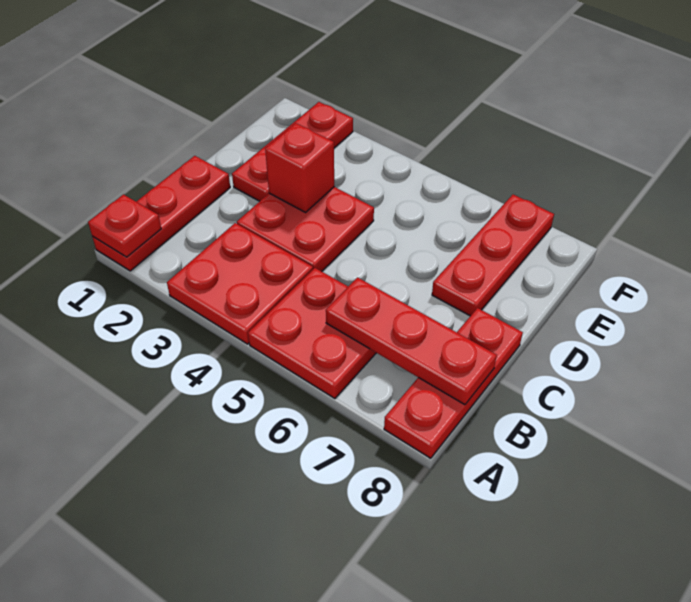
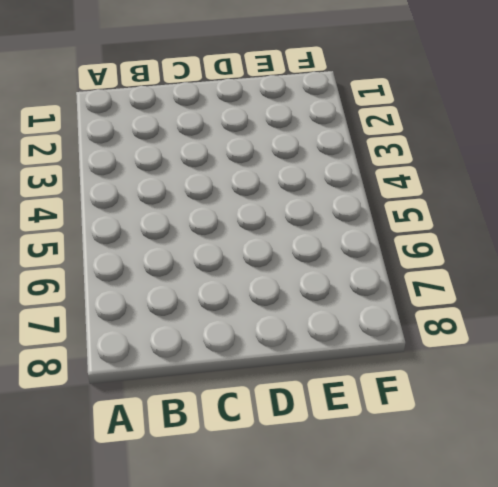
none -> red plate A1:C1 level 1
none -> red plate A3:B4 level 1

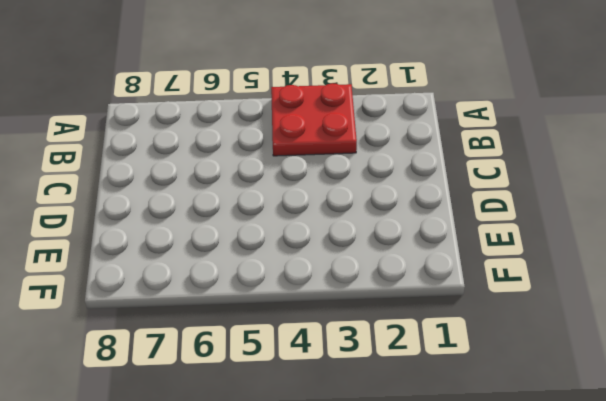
none -> red plate A1:C1 level 1
none -> red plate A5:B6 level 1

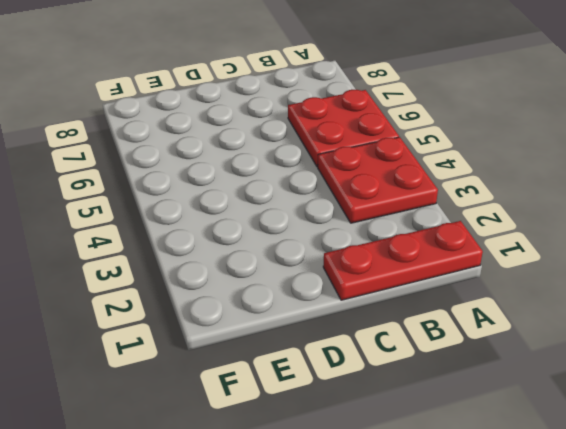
none -> red plate A8:C8 level 1
none -> red plate C3:D4 level 1

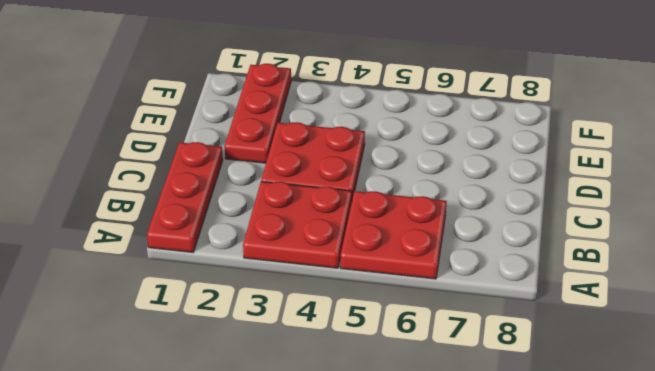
none -> red plate A8:C8 level 1
none -> red plate D7:F7 level 1

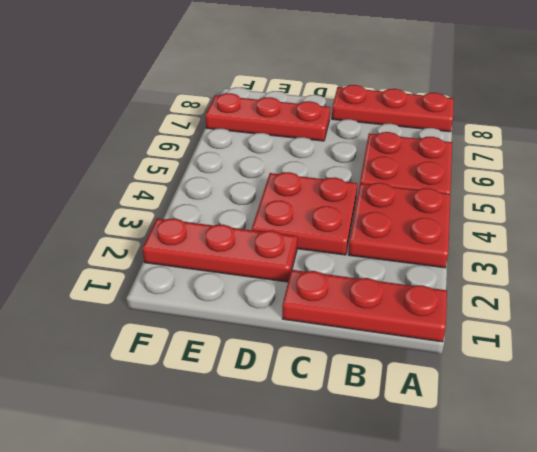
none -> red plate A1 level 2
none -> red plate B6:B8 level 2

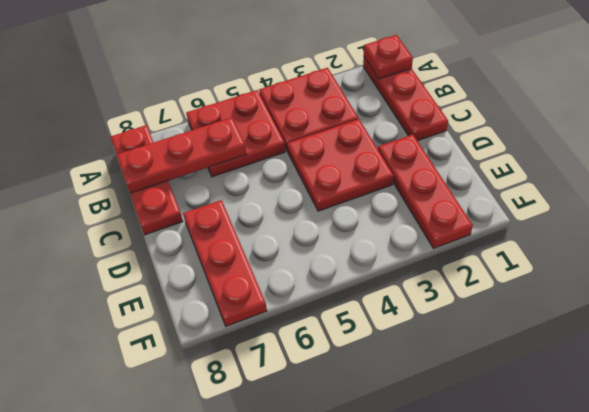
none -> red brick D3 level 2

